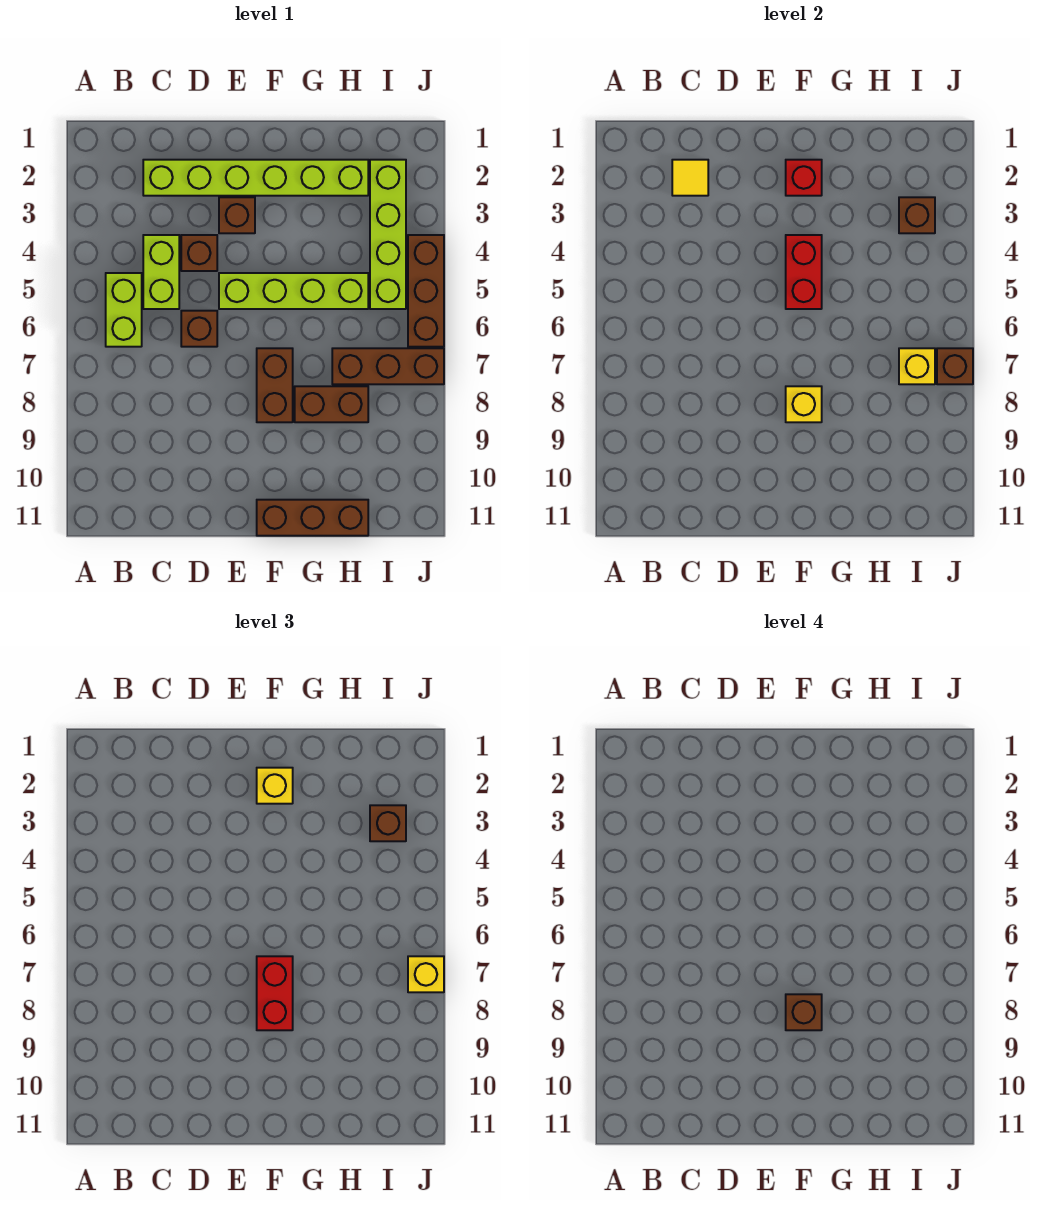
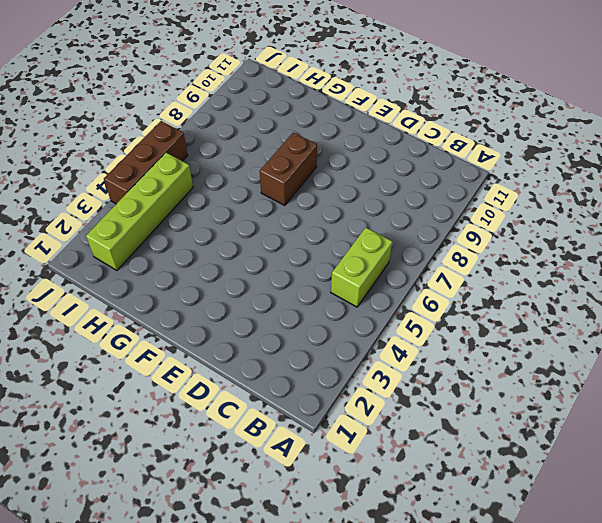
none -> lime brick C2:H2 level 1
none -> lime brick C4:C5 level 1
none -> brown brick D4 level 1

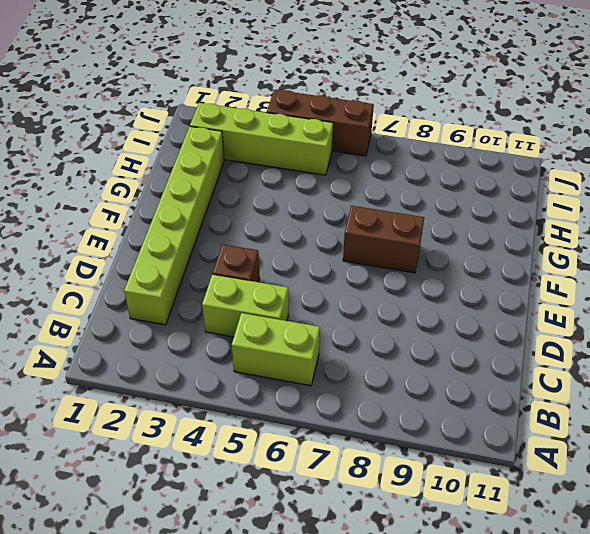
none -> brown brick D6 level 1
none -> brown brick E3 level 1
none -> lime brick E5:H5 level 1

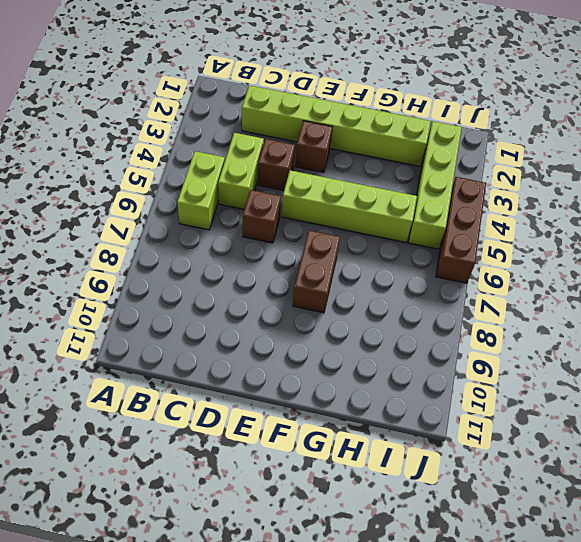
none -> brown brick F11:H11 level 1
none -> brown brick G8:H8 level 1
none -> brown brick H7:J7 level 1

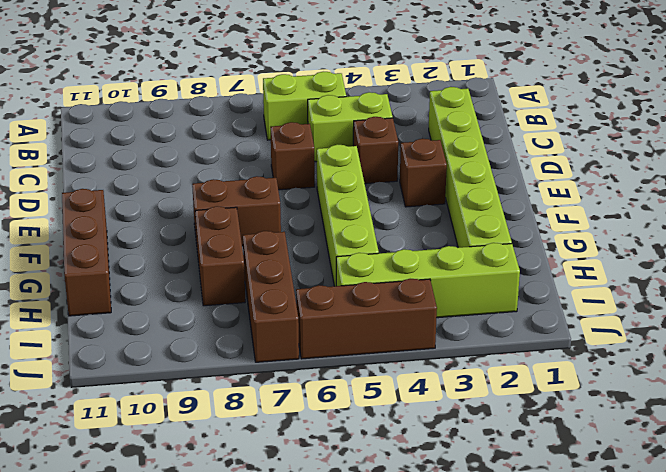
none -> yellow tile C2 level 2
none -> red brick F2 level 2
none -> red brick F4:F5 level 2

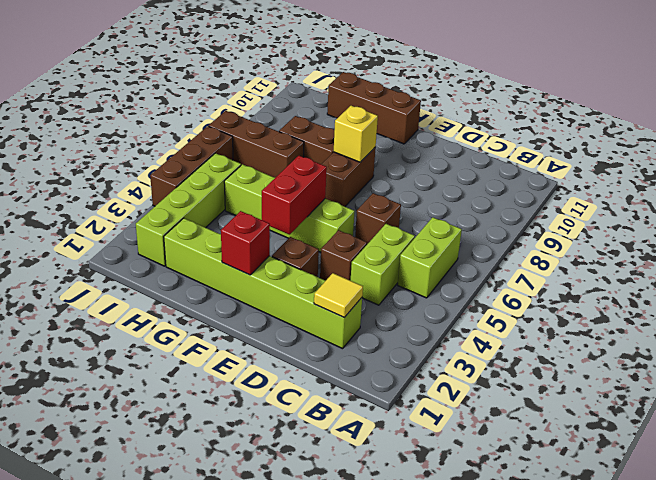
none -> brown brick I3 level 2
none -> yellow brick I7 level 2
none -> brown brick J7 level 2

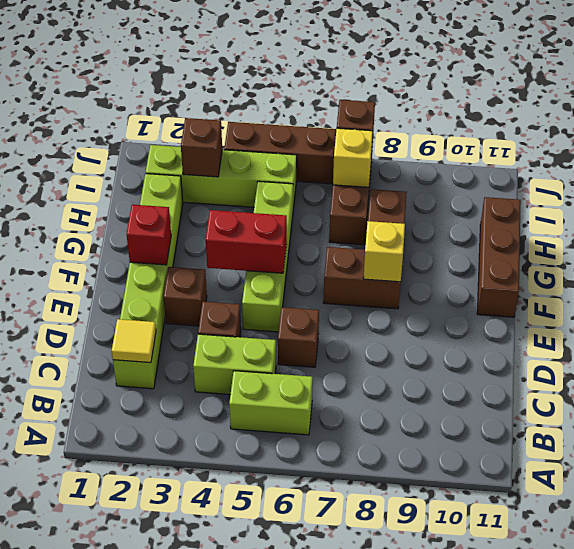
none -> yellow brick F2 level 3
none -> red brick F7:F8 level 3
none -> brown brick I3 level 3

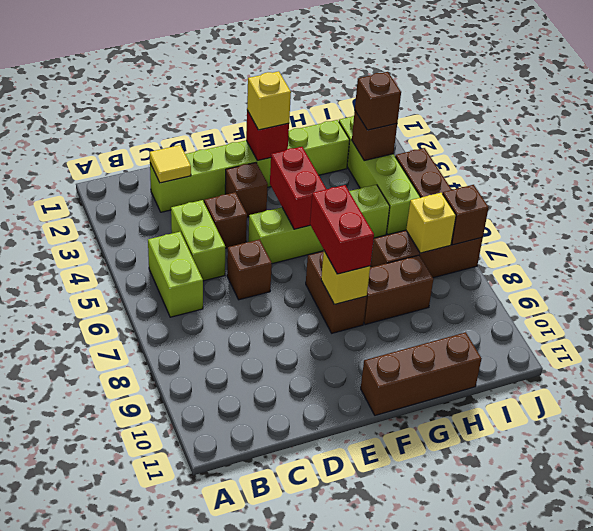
none -> yellow brick J7 level 3
none -> brown brick F8 level 4

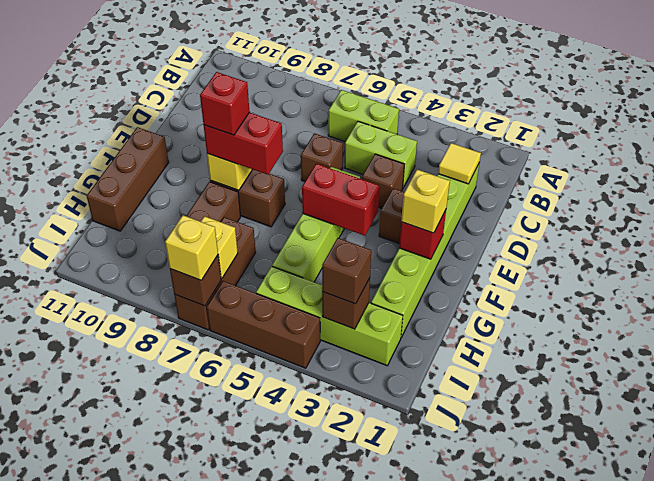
red brick F8 level 4 -> brown brick F8 level 4

